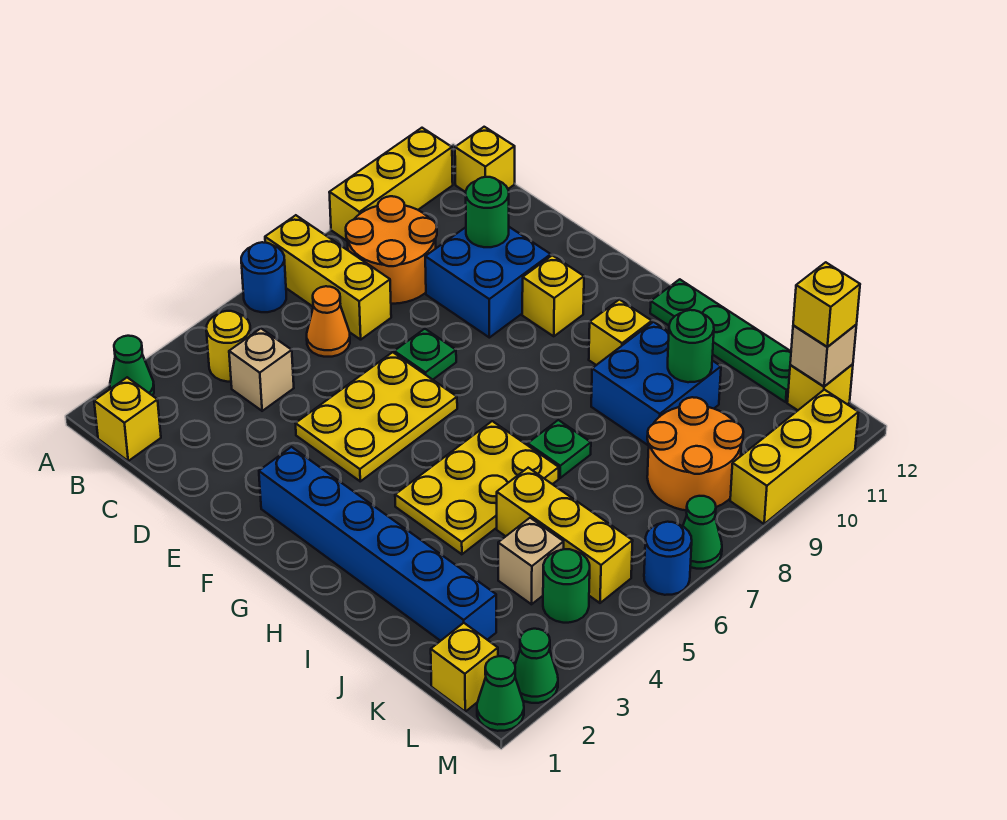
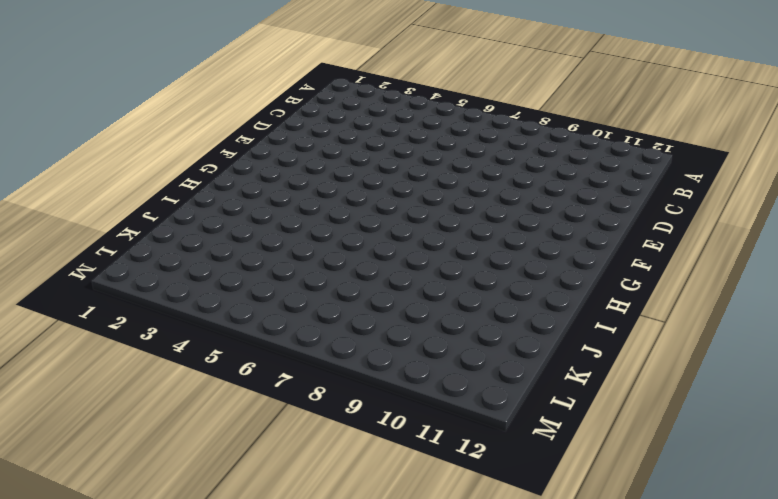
none -> green cone A2 level 1
none -> blue round brick A6 level 1
none -> yellow brick A7:C7 level 1
none -> yellow brick A9:A11 level 1

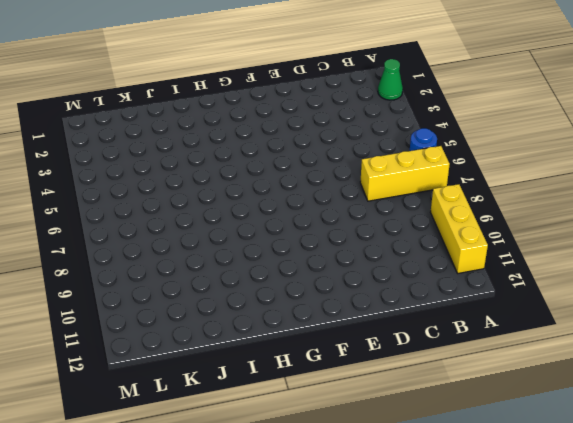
none -> yellow brick B1 level 1
none -> yellow round brick B4 level 1
none -> orange round brick B8:C9 level 1
none -> yellow brick B12 level 1

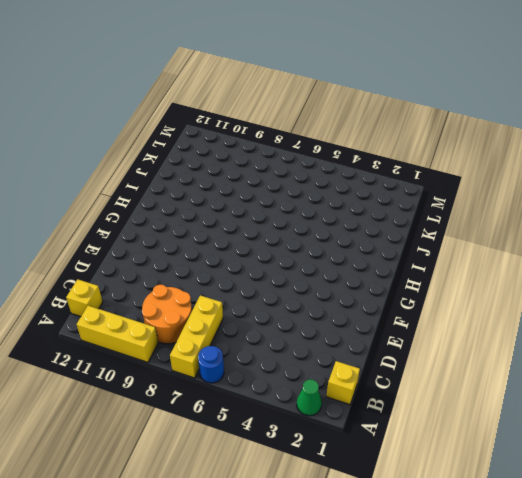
none -> yellow round brick B4 level 1
none -> tan brick C4 level 1
none -> orange cone C6 level 1
none -> blue brick D9:E10 level 1

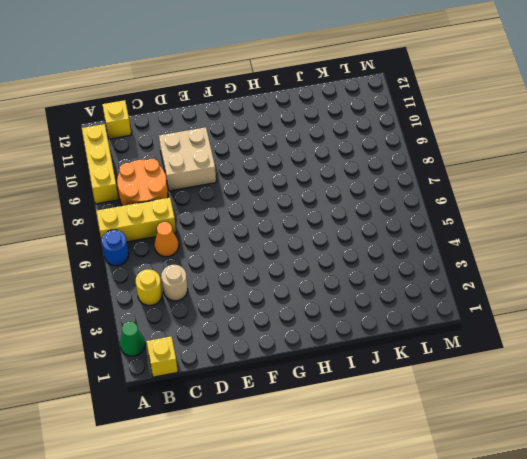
tan round brick C4 level 1 -> tan brick C4 level 1
tan brick D9:E10 level 1 -> blue brick D9:E10 level 1
none -> yellow plate E4:F6 level 1
none -> green plate E7 level 1
none -> blue brick F2:K2 level 1
none -> yellow brick F10 level 1

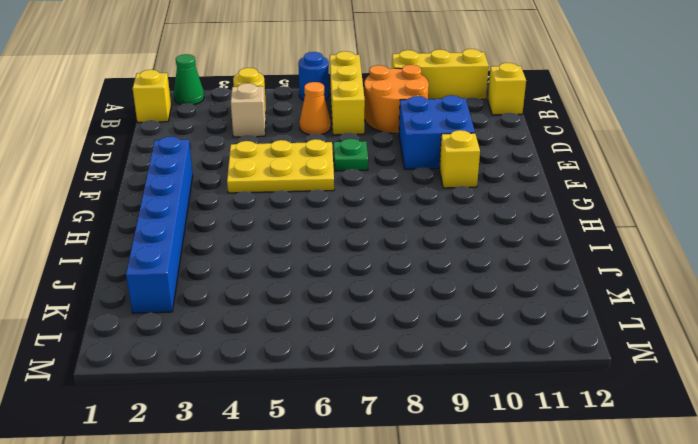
none -> yellow plate H4:I6 level 1
none -> yellow brick H10 level 1
none -> green plate H12:K12 level 1
none -> green plate I7 level 1

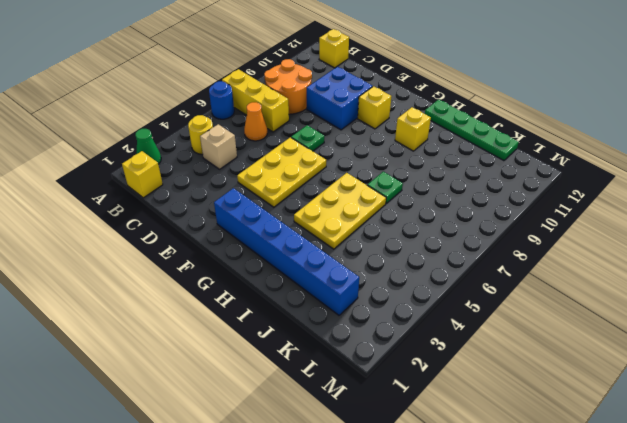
none -> yellow brick A9:A11 level 1
none -> blue brick I9:J10 level 1
none -> yellow brick J5:L5 level 1
none -> tan brick K4 level 1

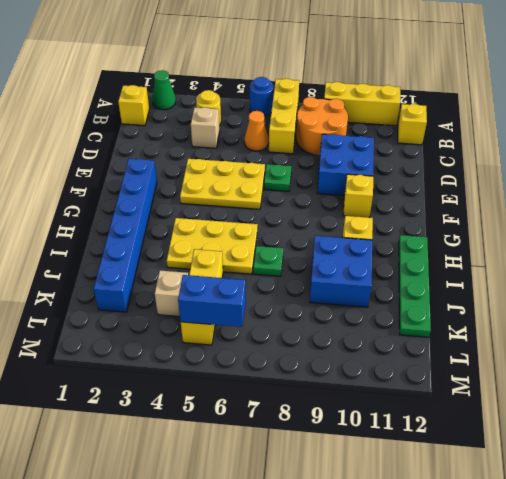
blue brick L5:L6 level 2 -> none
none -> orange round brick K8:L9 level 1
none -> yellow brick L1 level 1
none -> green round brick L4 level 1
none -> yellow brick L12 level 1

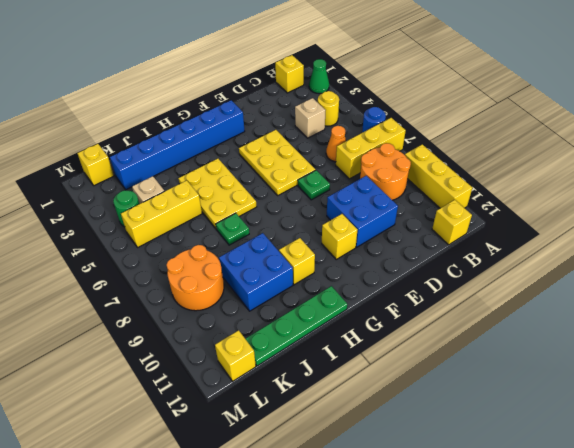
none -> green cone M1 level 1
none -> green cone M2 level 1
none -> blue round brick M6 level 1
none -> green cone M7 level 1

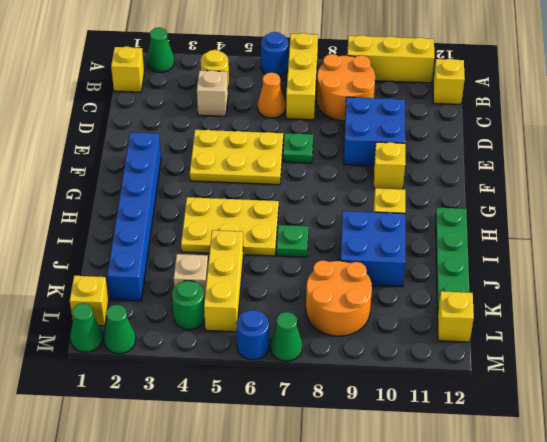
none -> yellow brick M9:M11 level 1
none -> green round brick D10 level 2
none -> green round brick J10 level 2
none -> tan brick L12 level 2

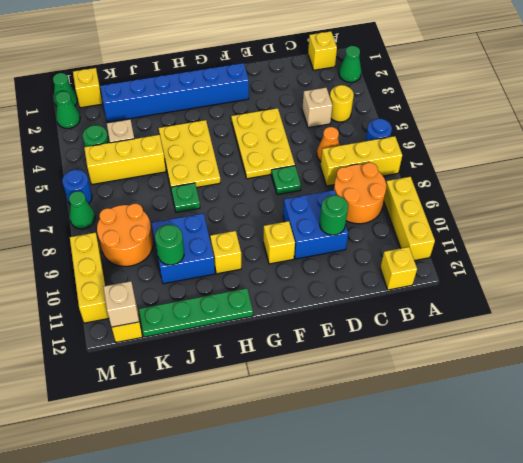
none -> yellow brick L12 level 3

